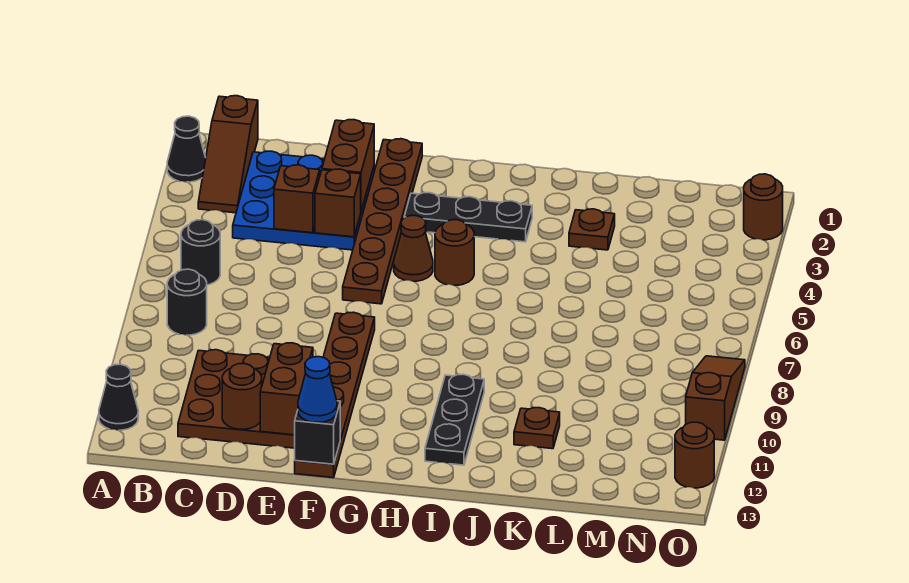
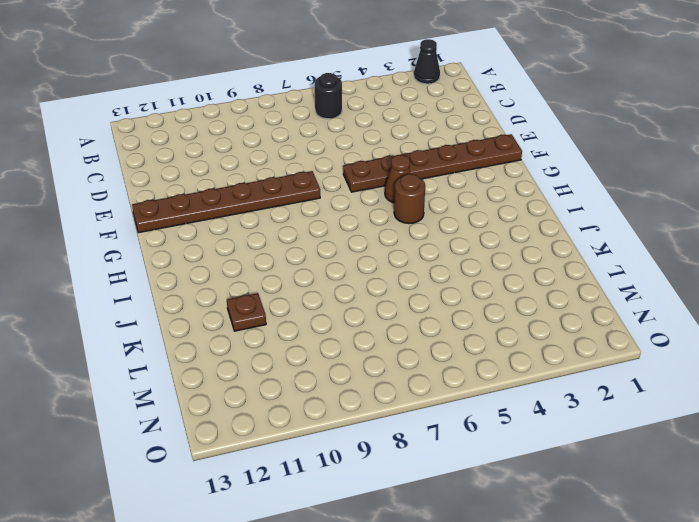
none -> black cone A12 level 1
none -> brown slope B1:B3 level 1 top 1
none -> black round brick B8 level 1

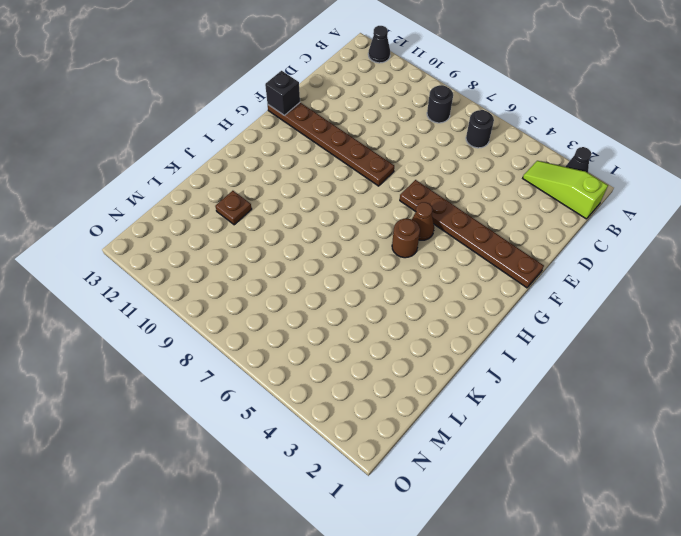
lime slope B1:B3 level 1 top 1 -> brown slope B1:B3 level 1 top 1
none -> blue plate C2:E4 level 1
none -> brown plate C10:E12 level 1
none -> black plate G3:I3 level 1

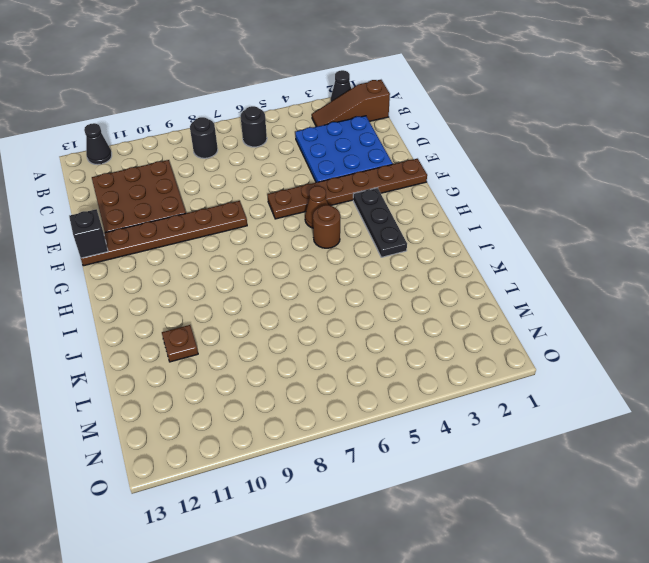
none -> black plate I10:I12 level 1
none -> brown plate K3 level 1
none -> brown round brick O2 level 1

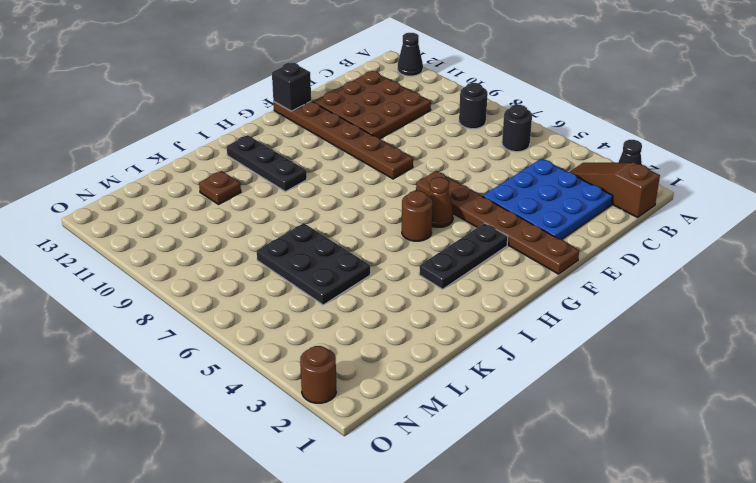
black plate K5:L7 level 1 -> none
none -> brown plate K3 level 1
none -> brown slope O8:O10 level 1 top 10
none -> brown round brick O12 level 1

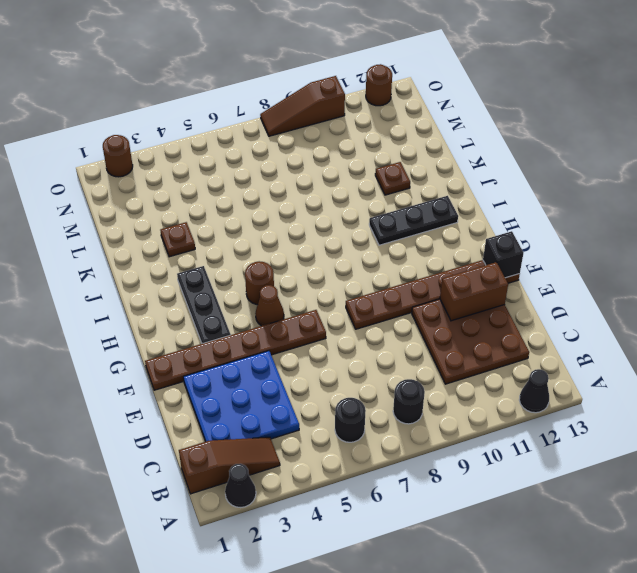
none -> brown brick D4 level 2
none -> brown round brick D12 level 2
none -> brown brick E2:E3 level 2

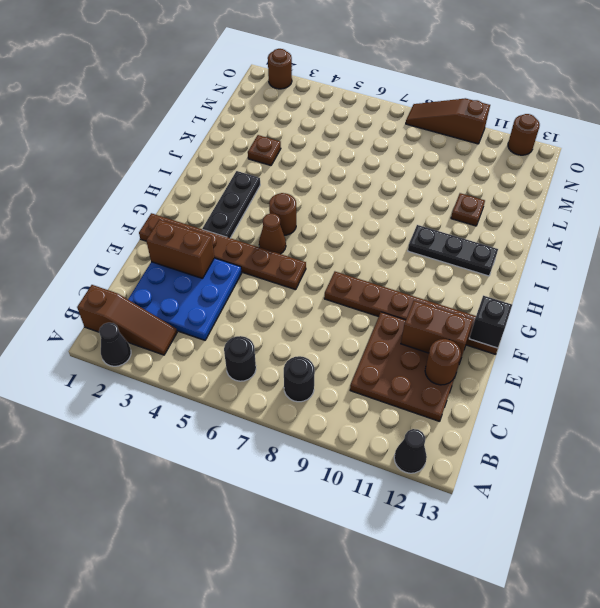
none -> brown brick D4 level 2
none -> brown brick E4 level 2
none -> blue cone F13 level 3

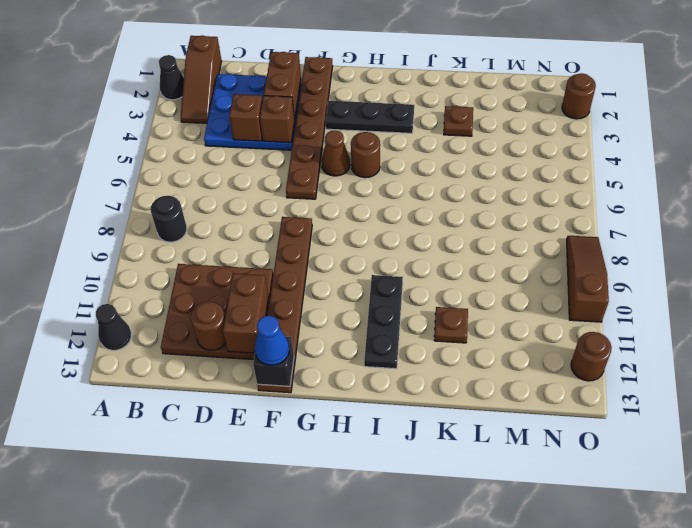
none -> black round brick B6 level 1

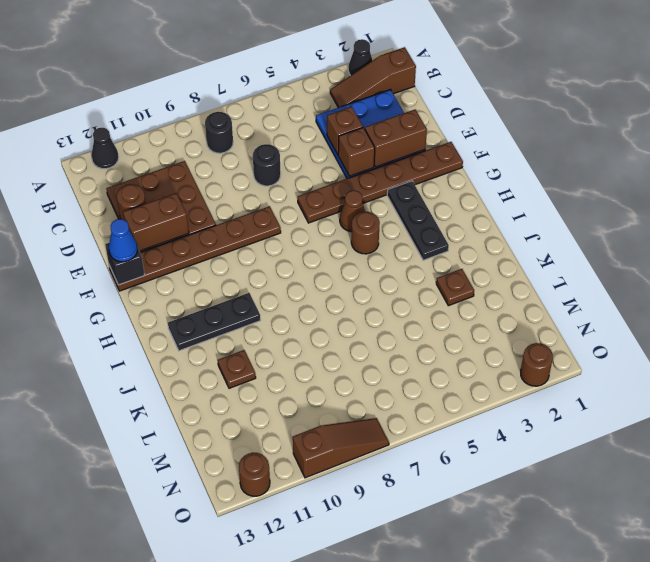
black round brick D7 level 1 -> black round brick B6 level 1

